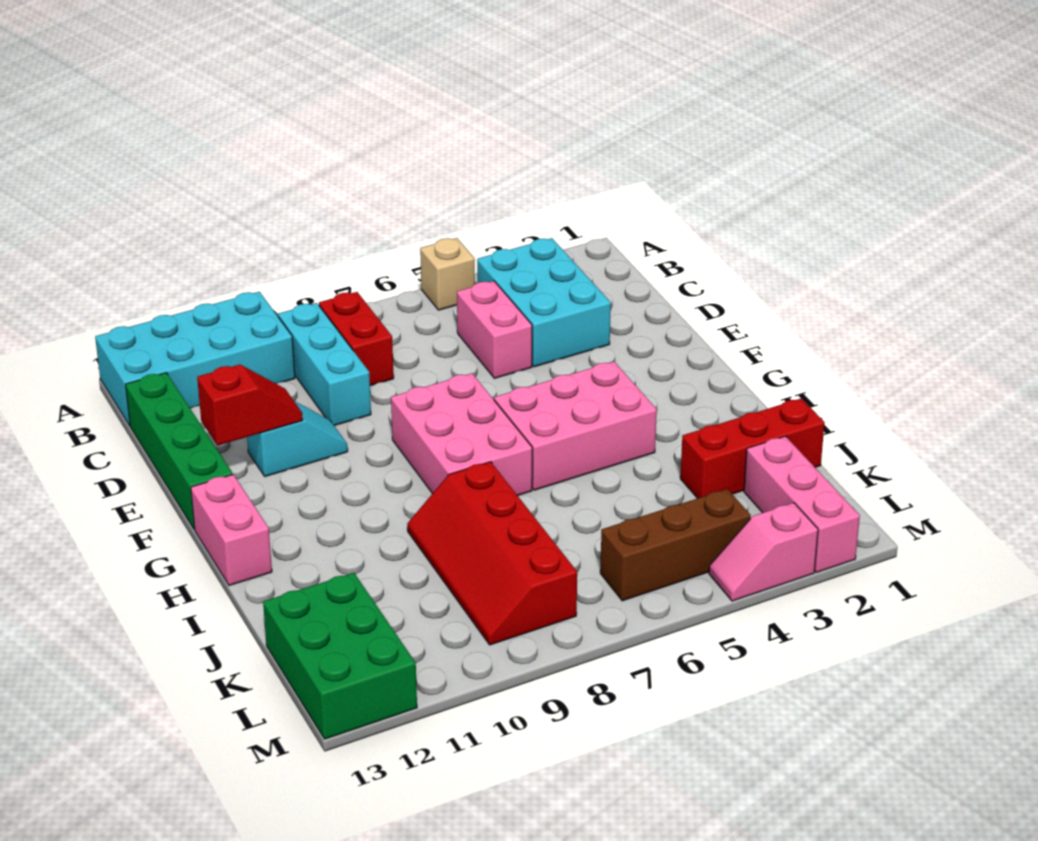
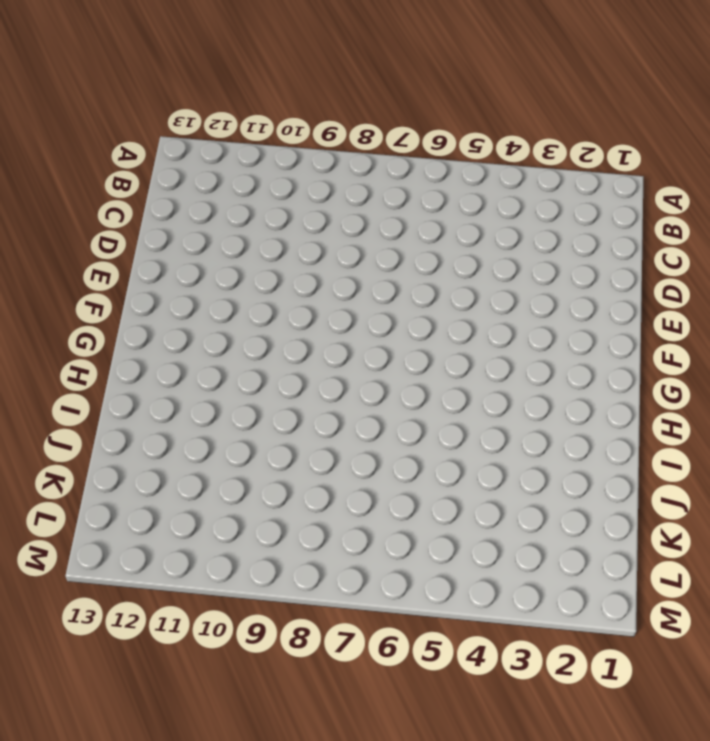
none -> tan brick A5 level 1
none -> cyan brick A10:B13 level 1
none -> cyan brick B3:D4 level 1

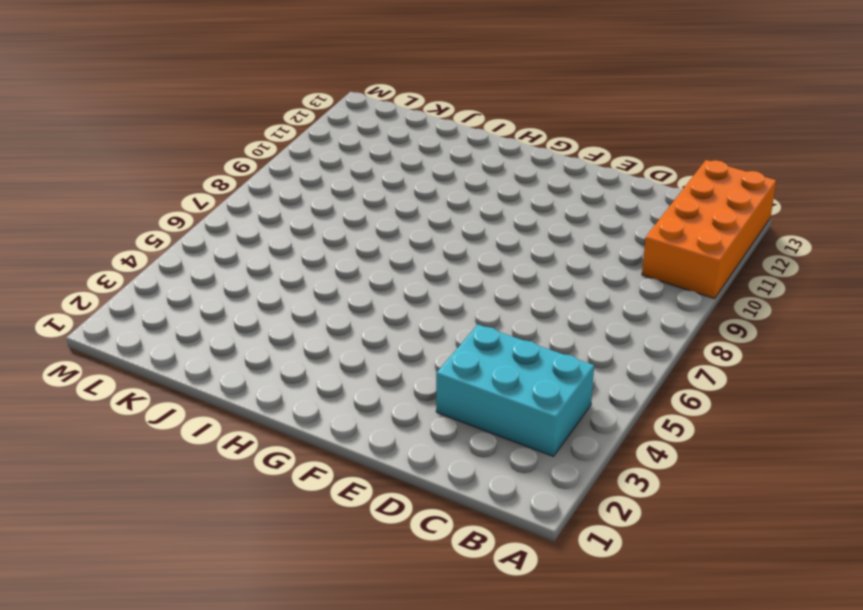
orange brick A10:B13 level 1 -> cyan brick A10:B13 level 1
none -> tan brick A5 level 1
none -> red brick B8:C8 level 1
none -> cyan brick B9:D9 level 1

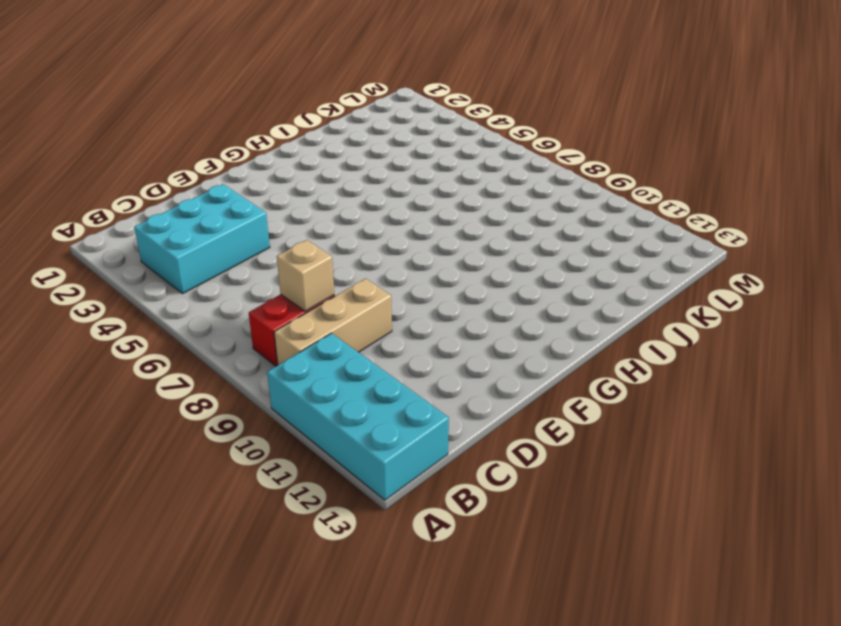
tan brick B9:D9 level 1 -> cyan brick B9:D9 level 1
tan brick C8 level 2 -> tan brick A5 level 1
none -> pink brick C5:D5 level 1
none -> green brick C13:F13 level 1
none -> cyan slope E10:E11 level 1 top 11

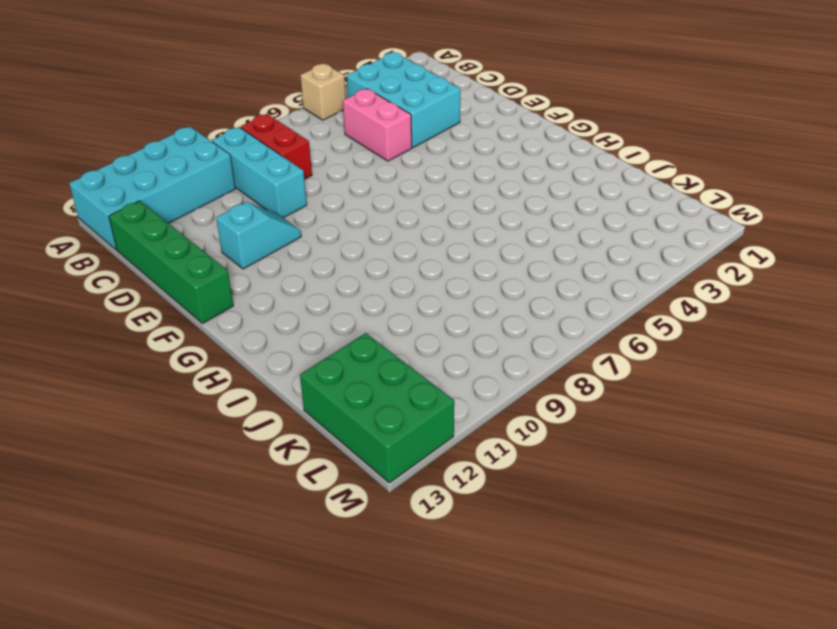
none -> pink brick F7:H8 level 1
none -> pink brick G4:H6 level 1
none -> pink brick G13:H13 level 1

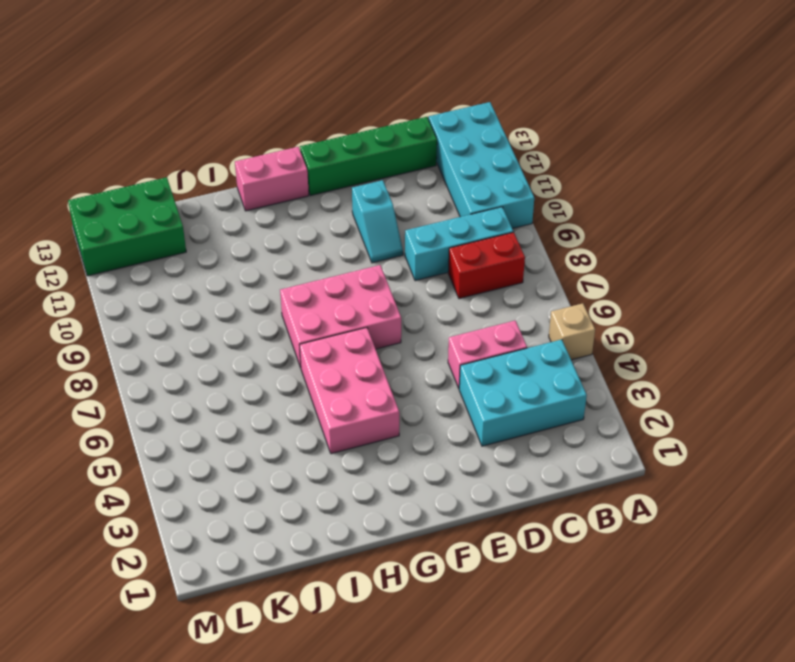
none -> red slope I8:L9 level 1 top 8
none -> red brick J1:J3 level 1
none -> pink brick K2:M2 level 1

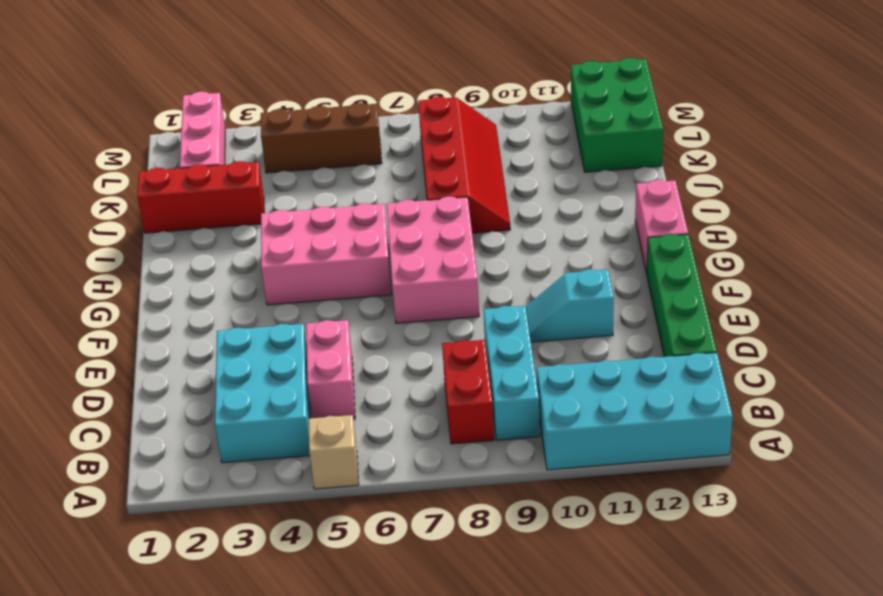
none -> pink slope M3:M4 level 1 top 3
none -> red slope E11:E12 level 2 top 12

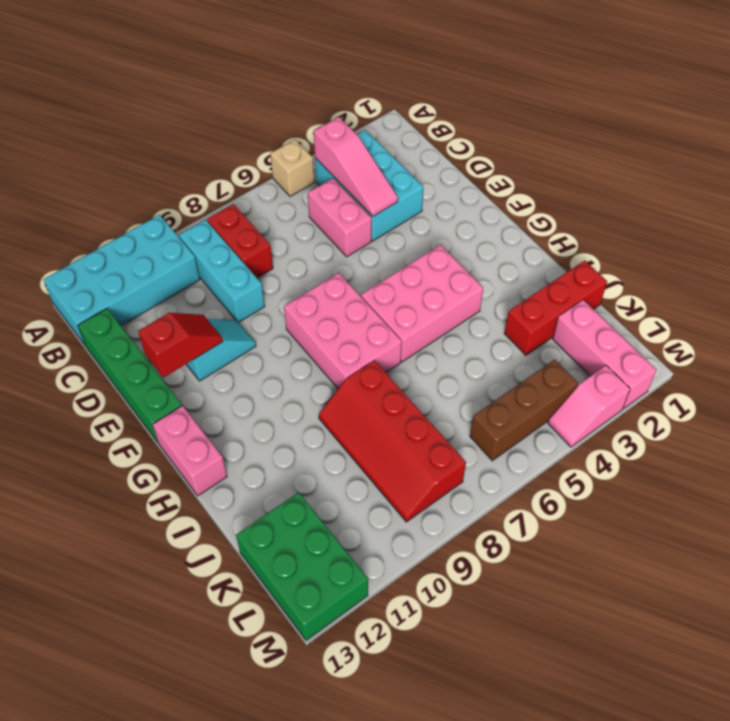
pink slope B4:D4 level 2 top B -> none

